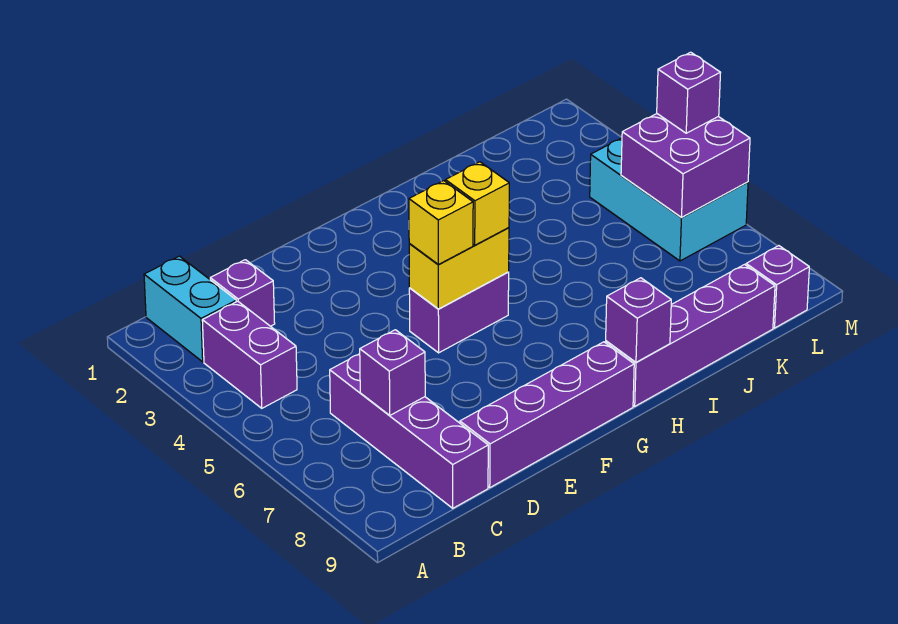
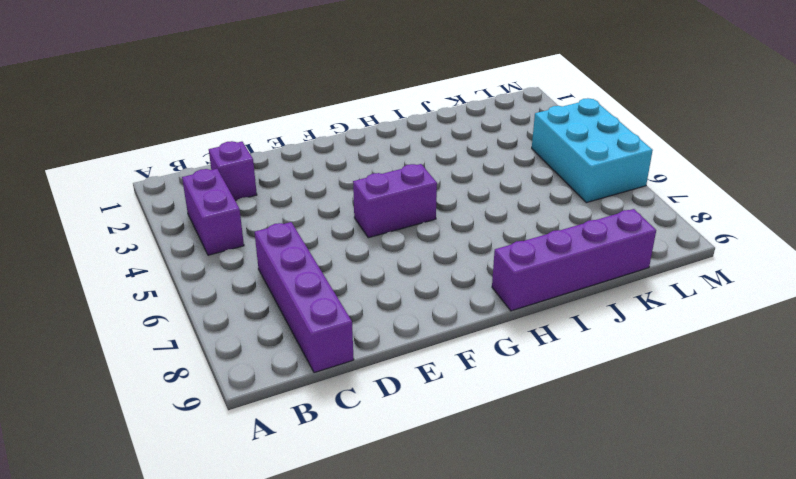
none -> cyan brick B1:B2 level 1
none -> purple brick D9:G9 level 1
none -> purple brick L9 level 1

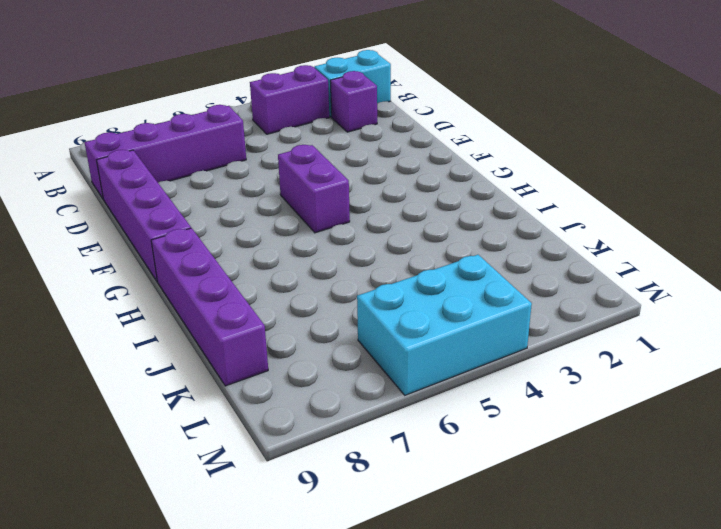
none -> purple brick L9 level 1
none -> purple brick C7 level 2
none -> yellow brick F5:G5 level 2

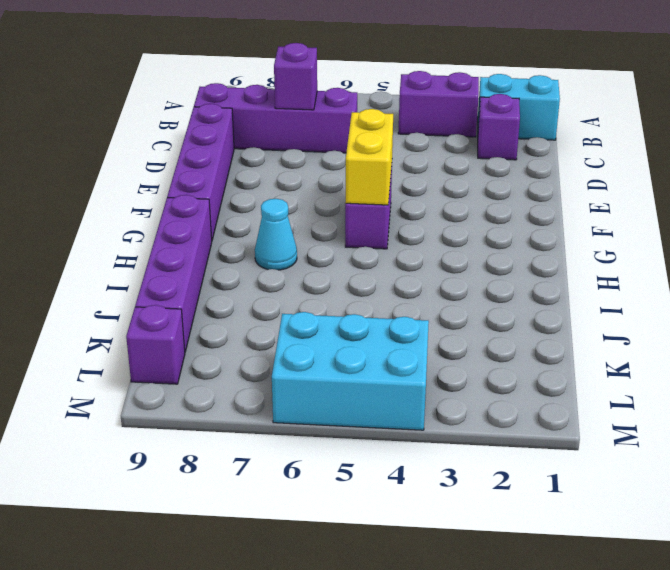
cyan cone H7 level 1 -> none
none -> purple brick H9 level 2
none -> purple brick L5:M6 level 2
none -> yellow brick F5 level 3

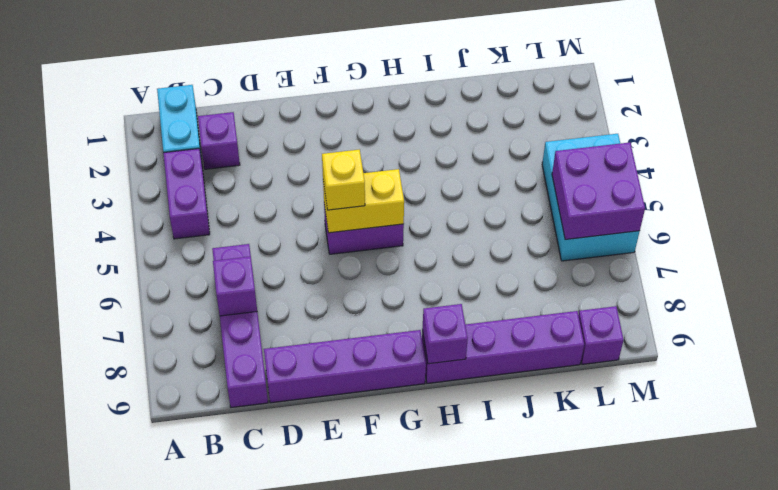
none -> yellow brick G5 level 3
none -> purple brick M5 level 3

